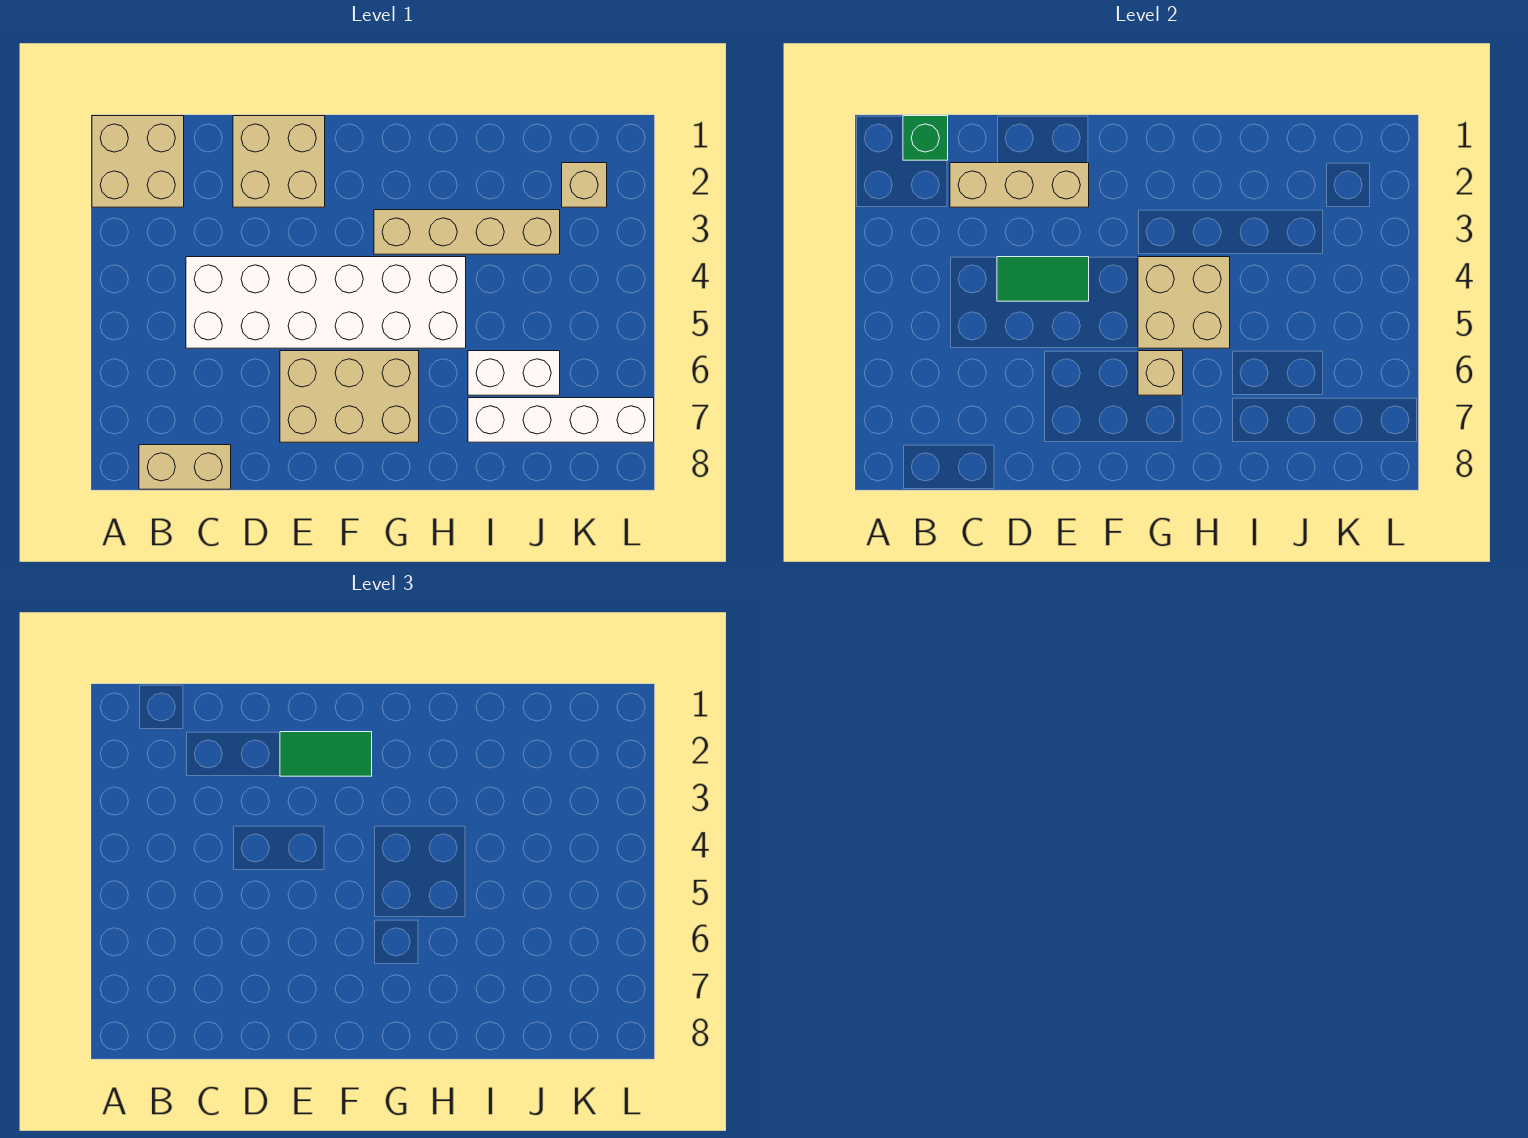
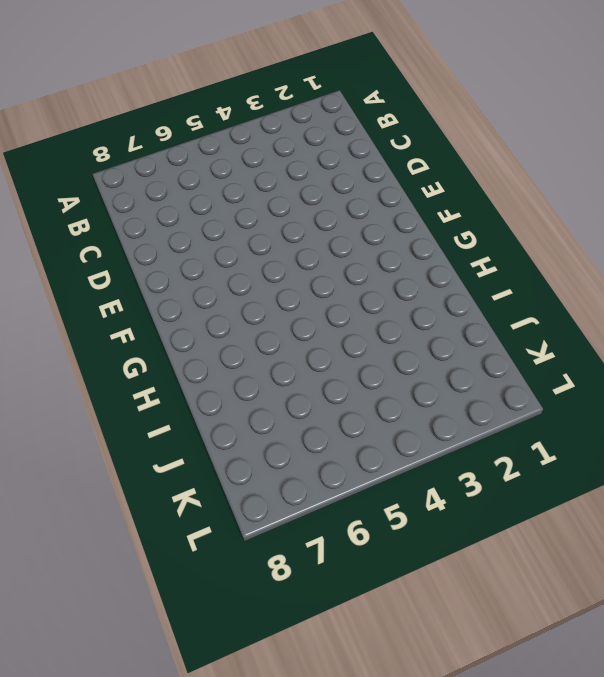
none -> tan brick A1:B2 level 1
none -> tan brick B8:C8 level 1
none -> white brick C4:H5 level 1

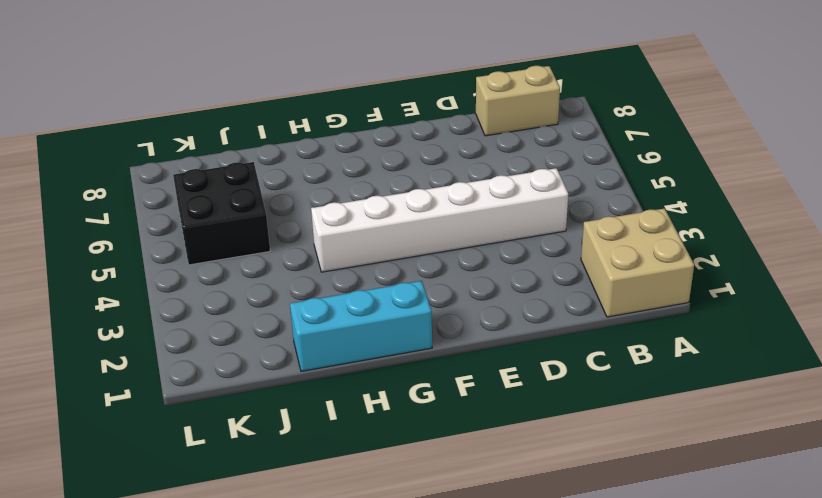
white brick C4:H4 level 1 -> white brick C4:H5 level 1
cyan brick G1:I1 level 1 -> none
black brick J5:K6 level 1 -> white brick I6:J6 level 1
none -> tan brick D1:E2 level 1
none -> tan brick E6:G7 level 1
none -> tan brick G3:J3 level 1

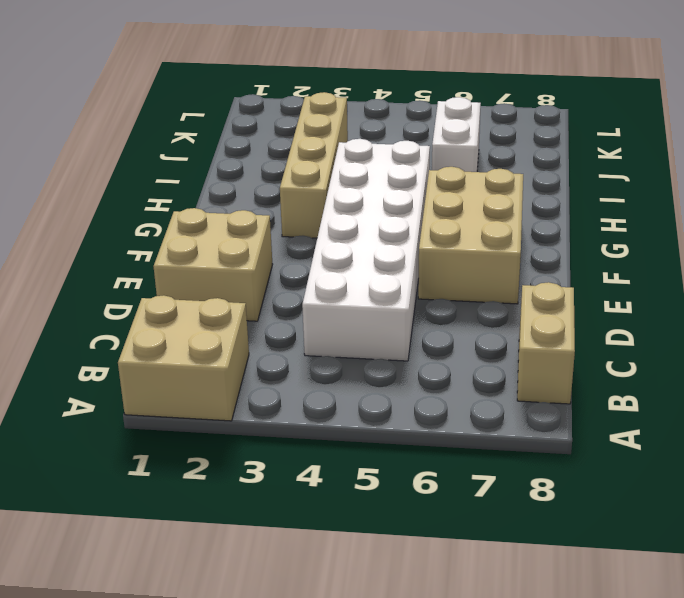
none -> white brick I7:L7 level 1
none -> tan brick K2 level 1
none -> green brick B1 level 2

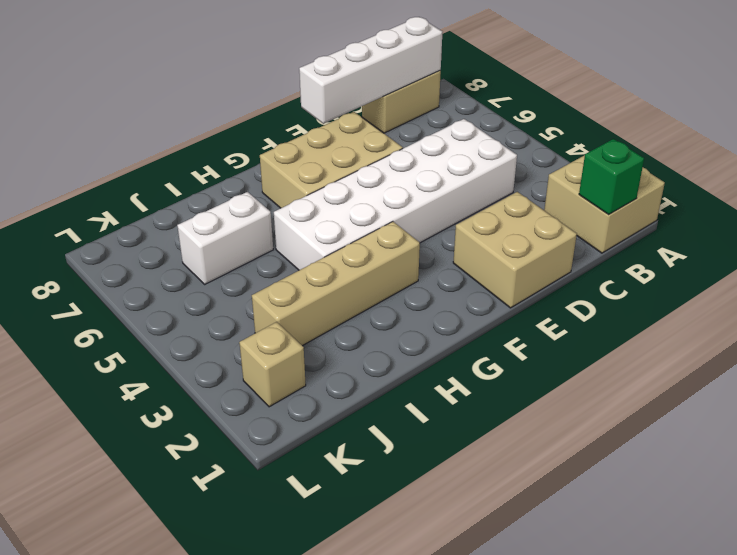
white brick B8:E8 level 2 -> white brick I7:L7 level 1
none -> tan brick C2:E2 level 2
none -> green tile D4:E4 level 2
none -> tan brick G4:H5 level 2

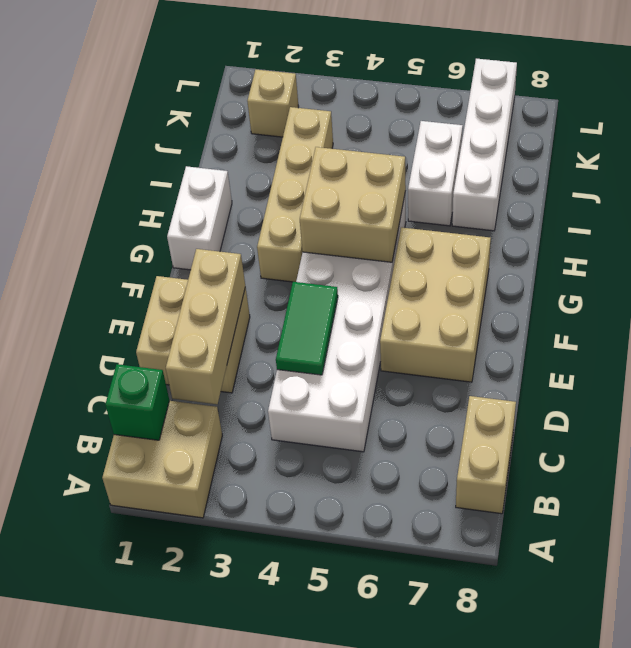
white brick G1:H1 level 1 -> none
none -> tan brick G6 level 2
none -> green tile E2:F2 level 3

